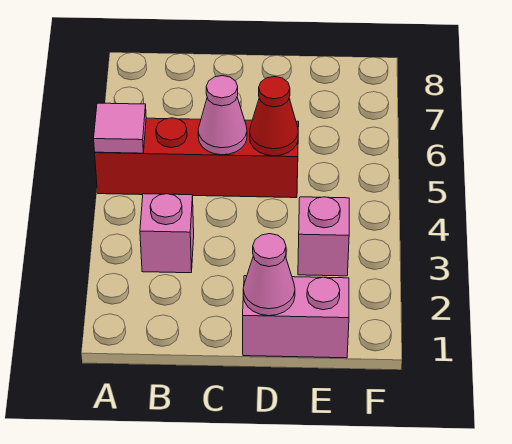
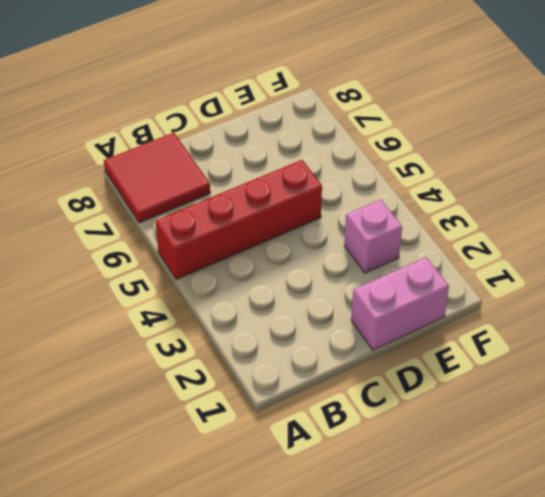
red tile A7:B8 level 1 -> none
none -> pink brick B3 level 1
none -> pink tile A5 level 2

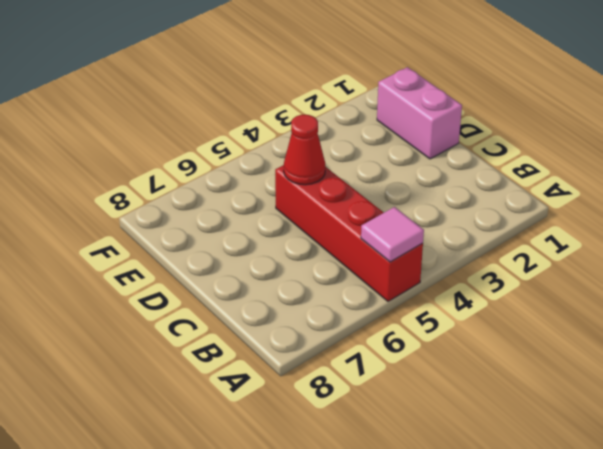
none -> pink brick B3 level 1
none -> pink brick E3 level 1

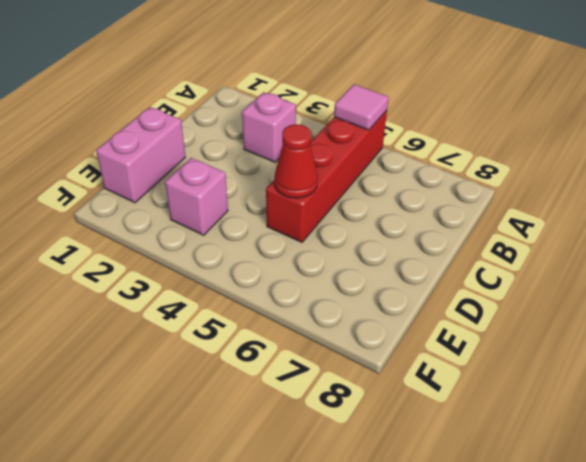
none -> pink cone C5 level 2
none -> pink cone D1 level 2

